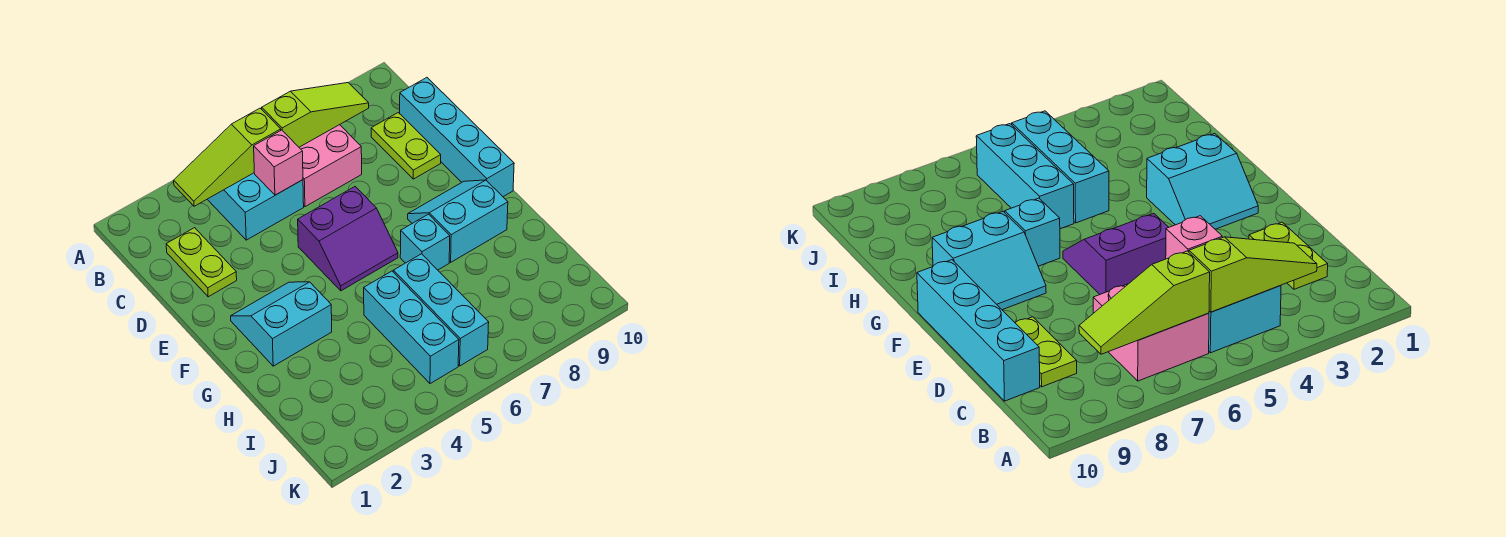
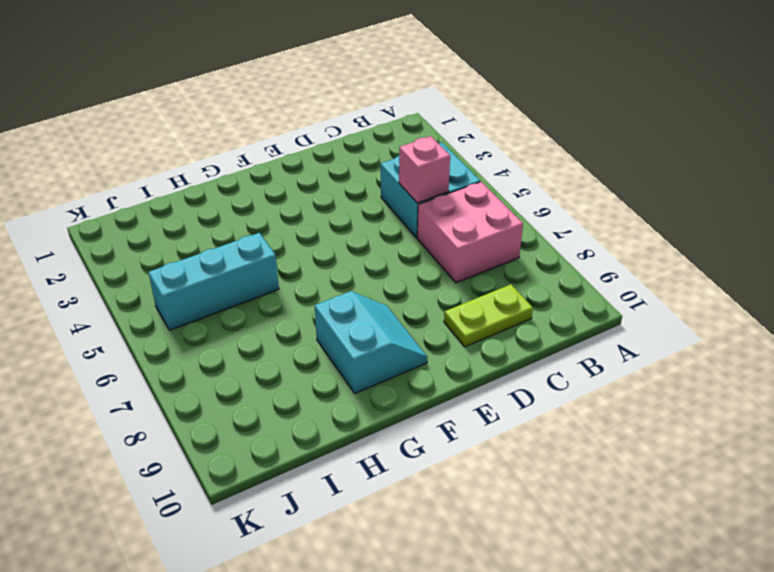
none -> lime plate C2:D2 level 1
none -> cyan brick C10:F10 level 1
none -> purple slope E5:F6 level 1 top E

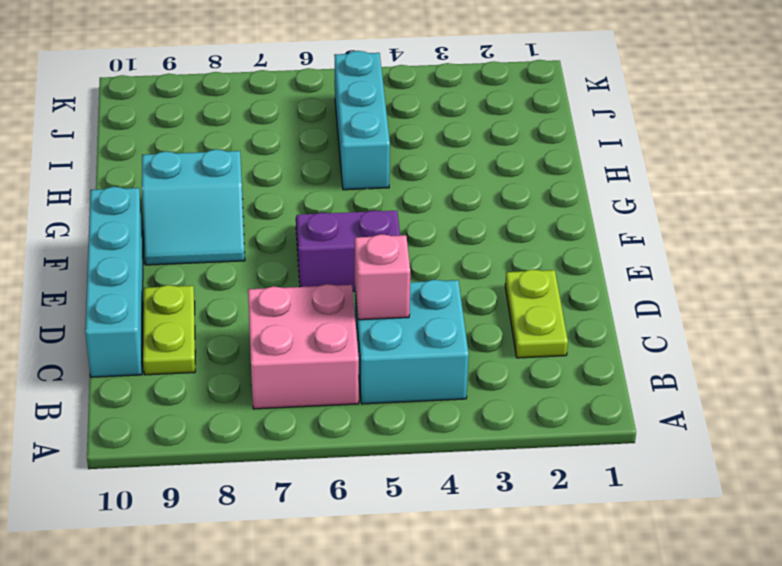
none -> cyan slope F2:G3 level 1 top G
none -> cyan brick G7 level 1
none -> cyan brick H6:J6 level 1

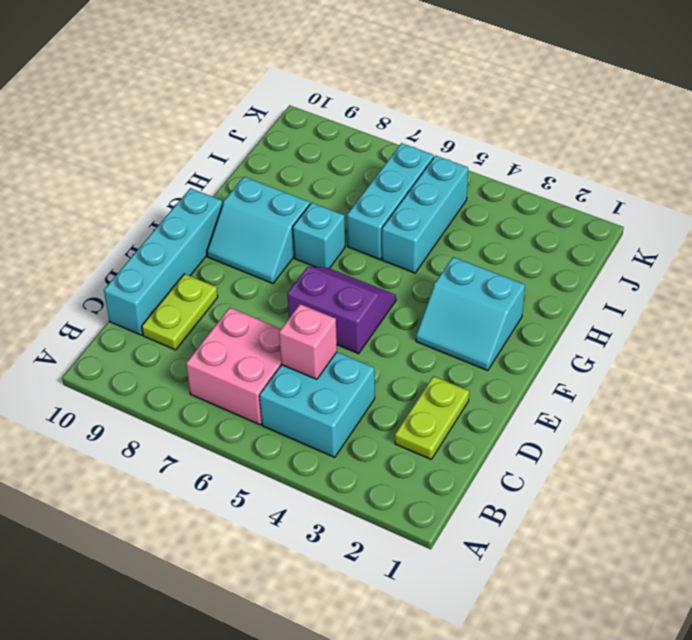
none -> lime slope B3:B5 level 2 top 5
none -> lime slope B6:B8 level 2 top 6

